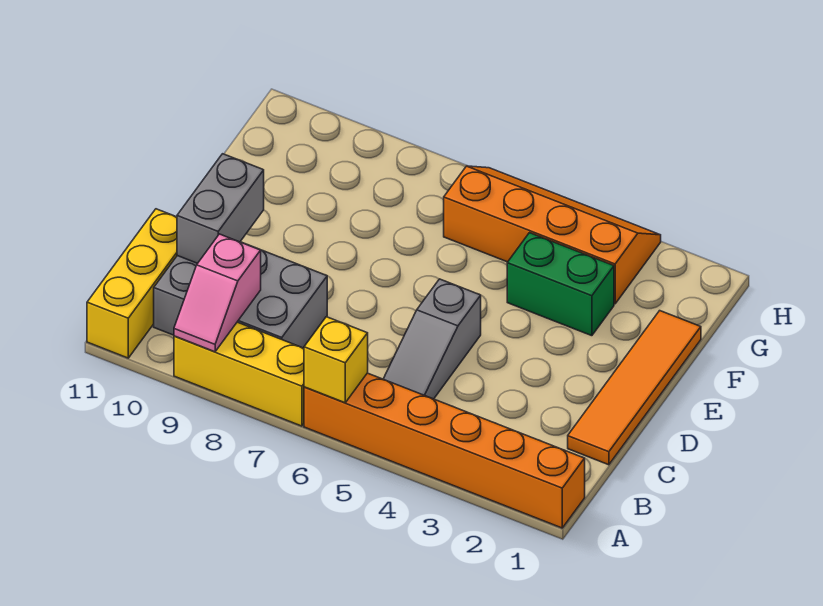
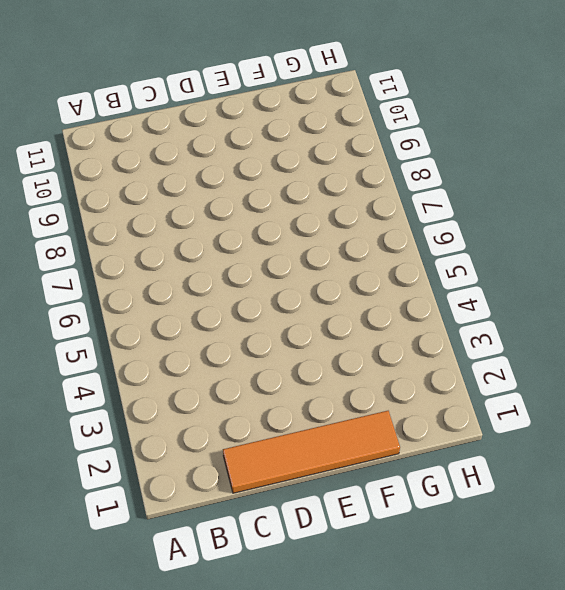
none -> orange brick A1:A6 level 1
none -> yellow brick A7:A9 level 1

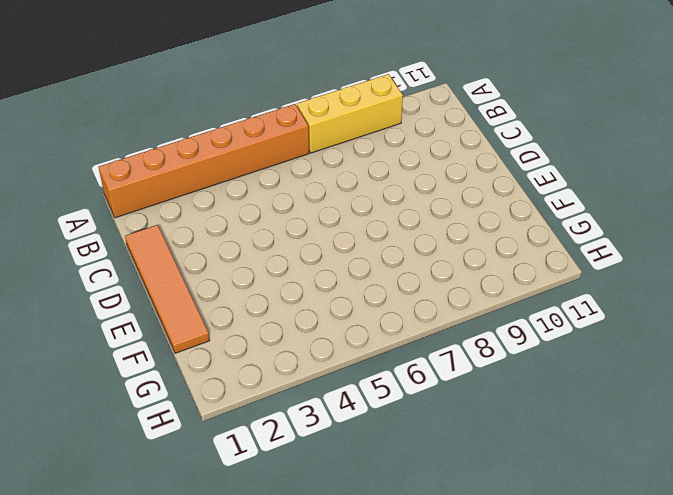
none -> yellow brick A11:C11 level 1
none -> grey slope B5:D5 level 1 top D

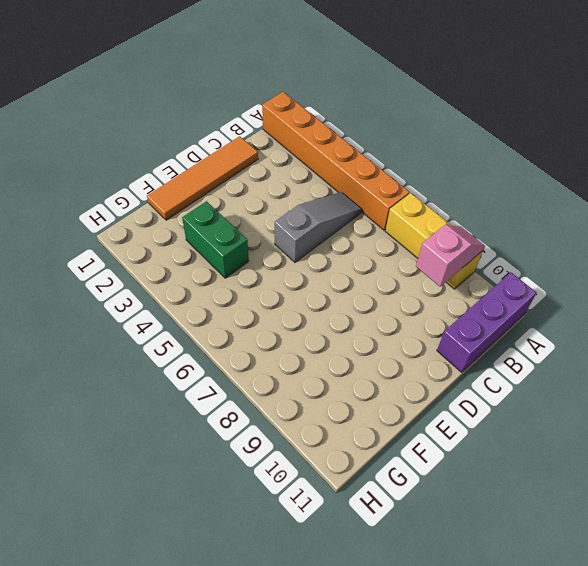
purple brick A11:C11 level 1 -> yellow brick A11:C11 level 1
none -> grey brick B8:C10 level 1
none -> orange slope G3:H6 level 1 top G

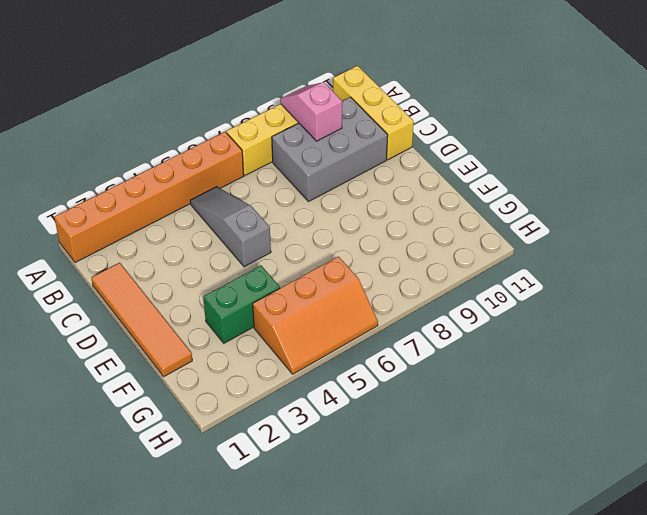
orange slope G4:H6 level 1 top G -> orange slope G3:H6 level 1 top G
none -> yellow brick A6 level 2
none -> grey brick C10:D10 level 2

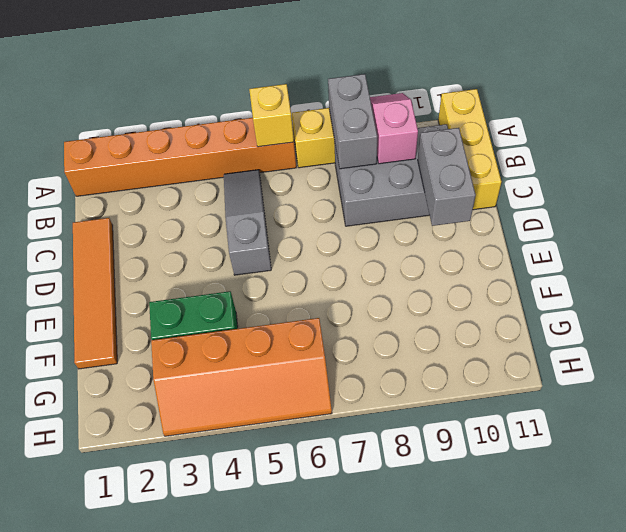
grey brick A8:B8 level 2 -> none

